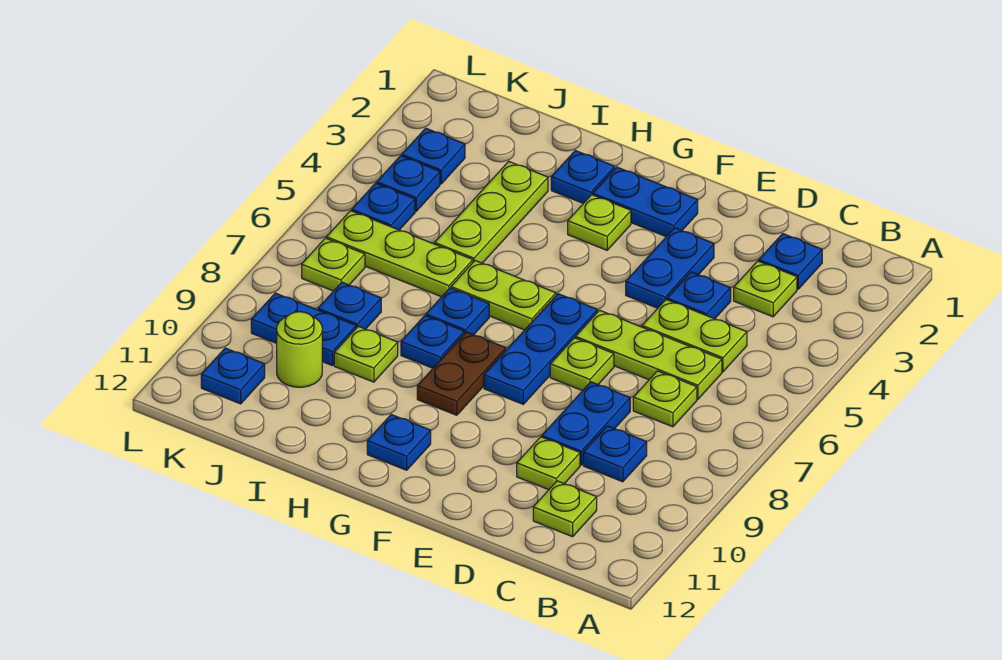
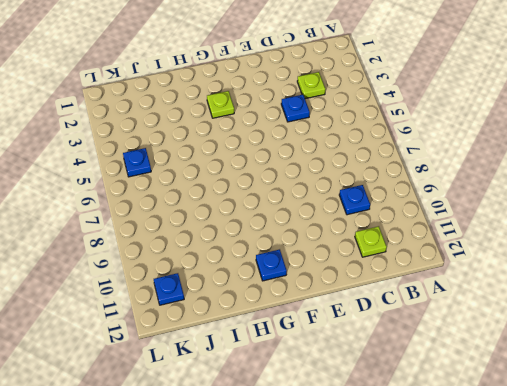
none -> blue plate C2 level 1
none -> lime plate C5:D5 level 1
none -> lime plate C6:E6 level 1
none -> lime plate C7 level 1

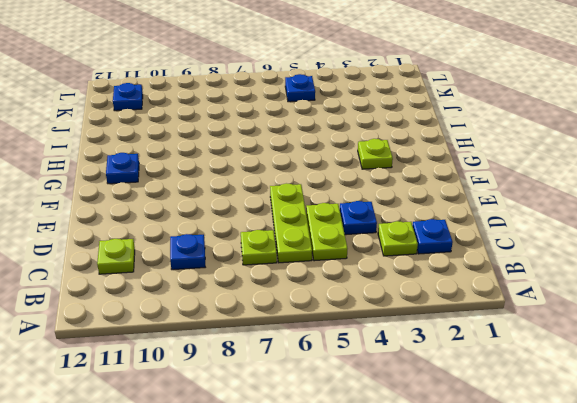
none -> blue plate D8:D9 level 1
none -> lime plate D10 level 1
none -> blue plate E3:E4 level 1
none -> lime plate E7 level 1

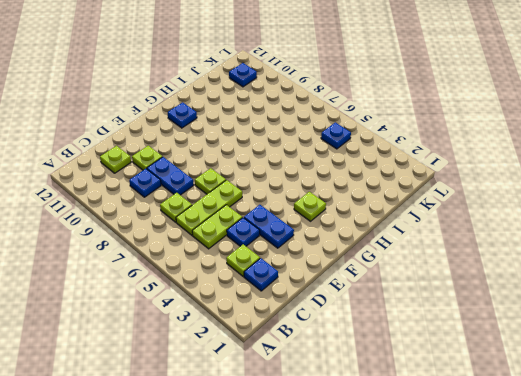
none -> blue plate F2:G2 level 1
none -> blue plate F6:F8 level 1
none -> lime plate G6:H6 level 1
none -> brown plate G8:G9 level 1

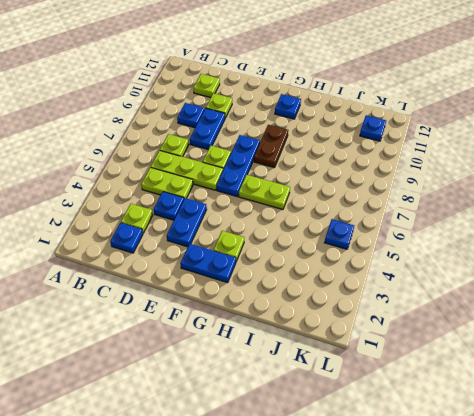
none -> blue plate H2 level 1
none -> blue plate H7 level 1
none -> blue plate H8 level 1
none -> lime plate I3:I5 level 1

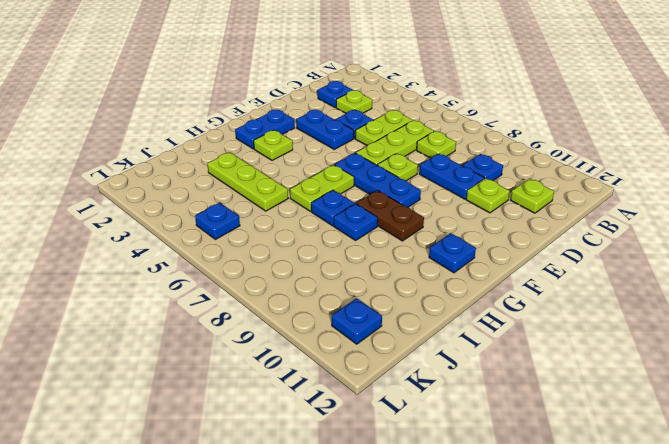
none -> blue plate H2 level 1
none -> lime plate I6:K6 level 1
none -> lime plate I9 level 1
none -> blue plate J8 level 1

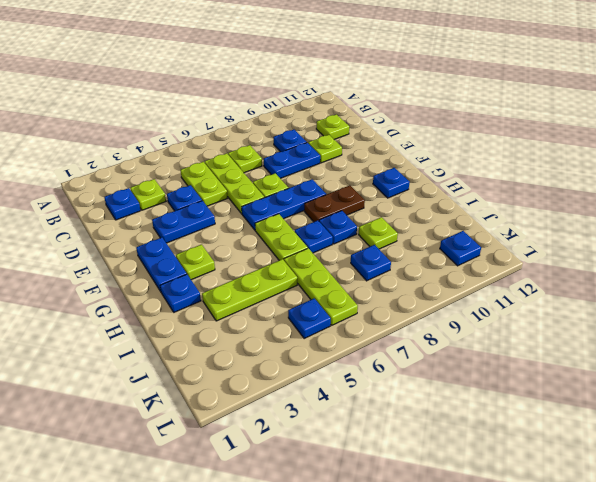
none -> blue plate J9:K9 level 1
none -> lime round brick J10 level 1
none -> blue plate K3 level 1
none -> blue plate K4 level 1

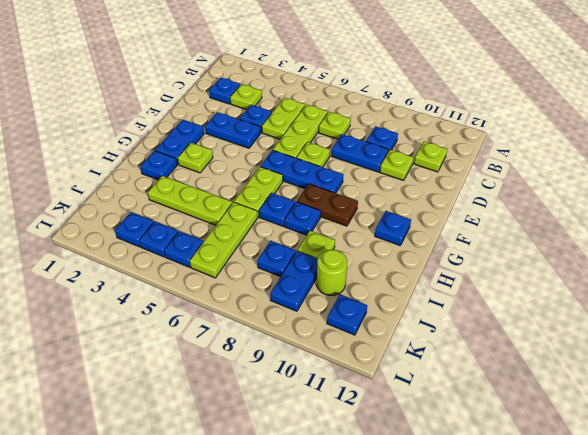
none -> lime plate K7 level 1

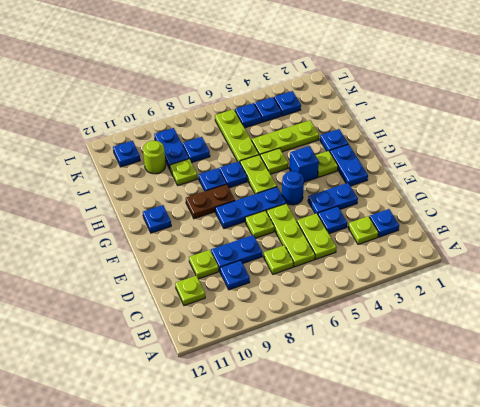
blue round brick F5 level 1 -> none
blue brick G4 level 1 -> none
lime plate H5 level 1 -> lime plate K7 level 1

